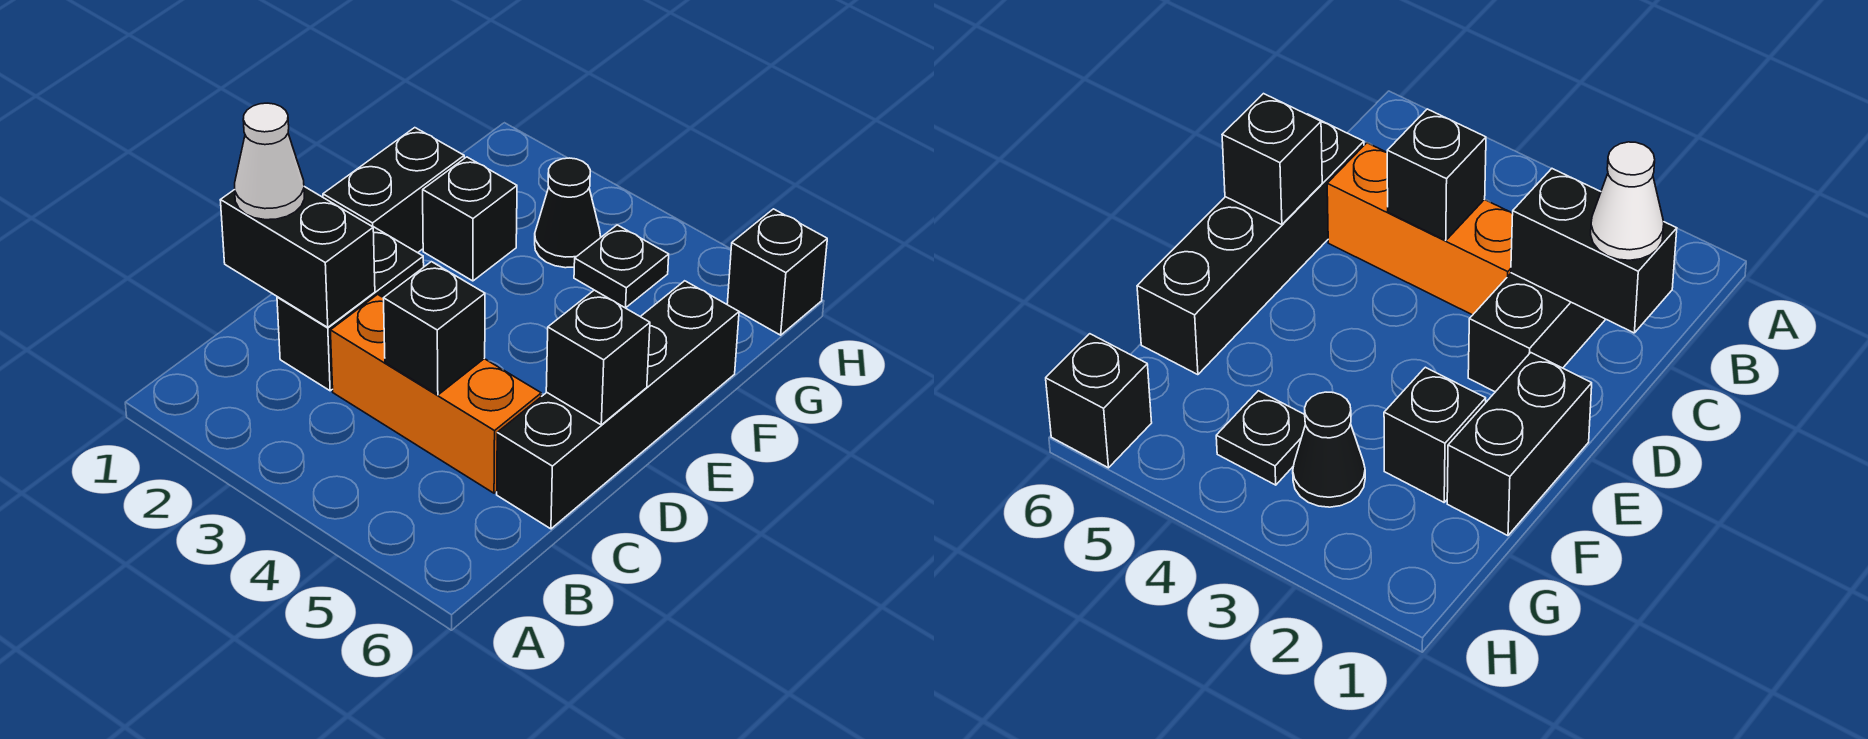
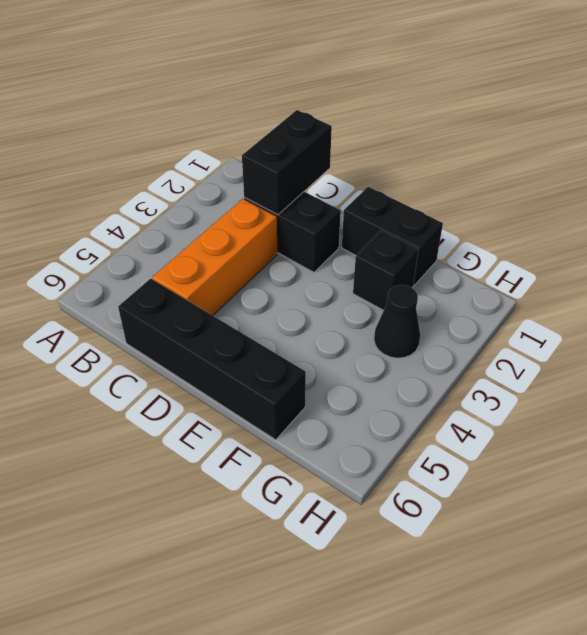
none -> black plate G4 level 1
none -> black brick H6 level 1
none -> black brick C4 level 2

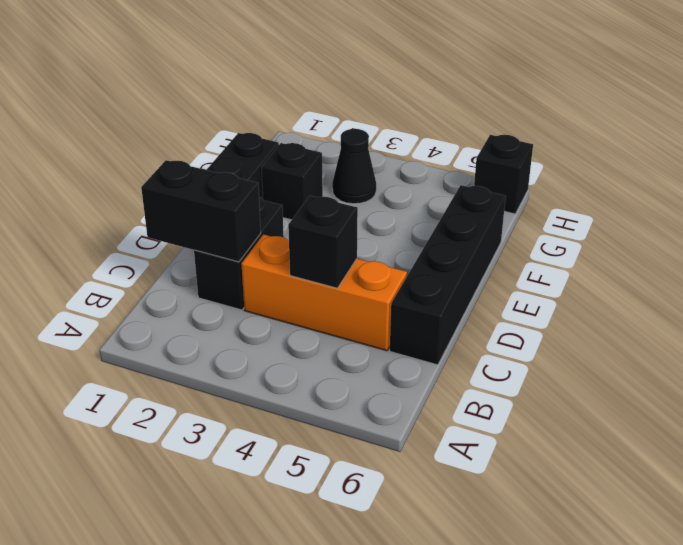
none -> black plate G4 level 1
none -> black brick D6 level 2
none -> white cone C1 level 3

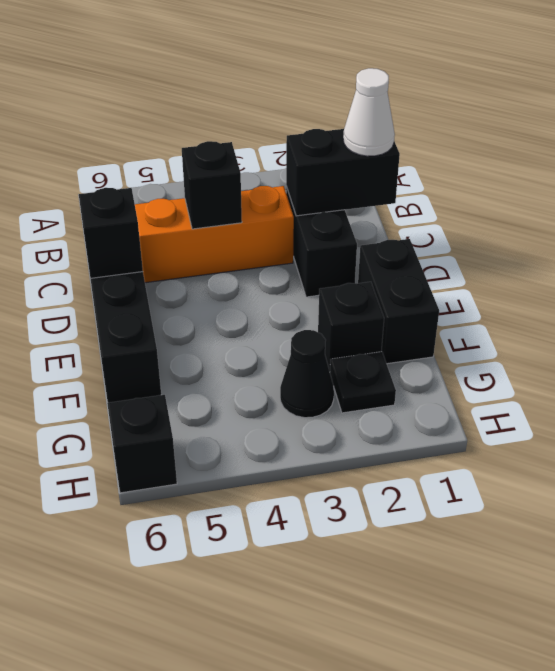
black plate G2 level 1 -> black plate G4 level 1

